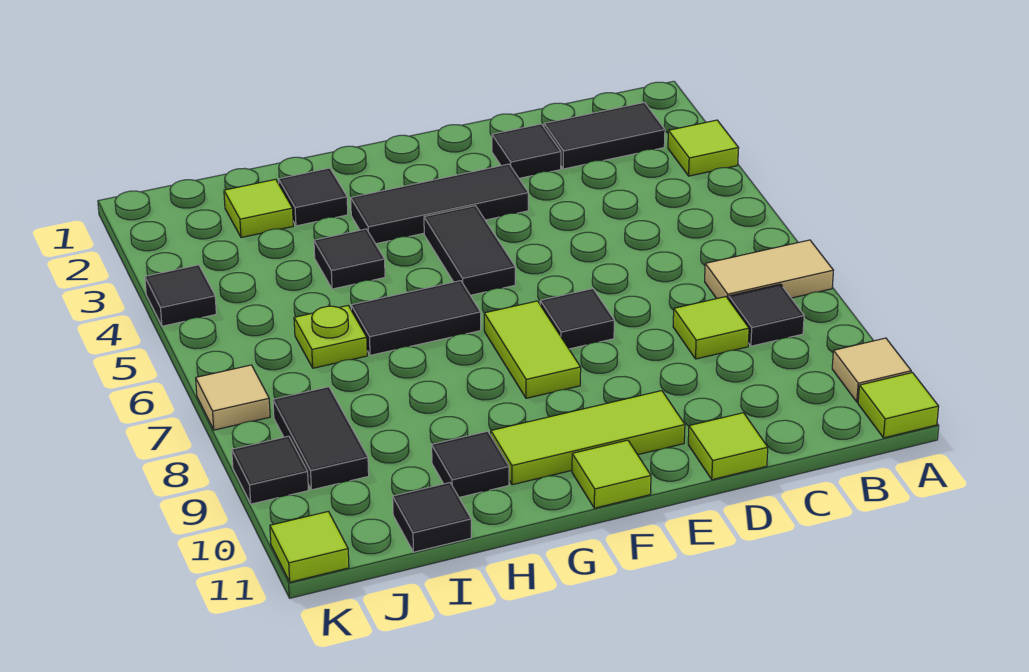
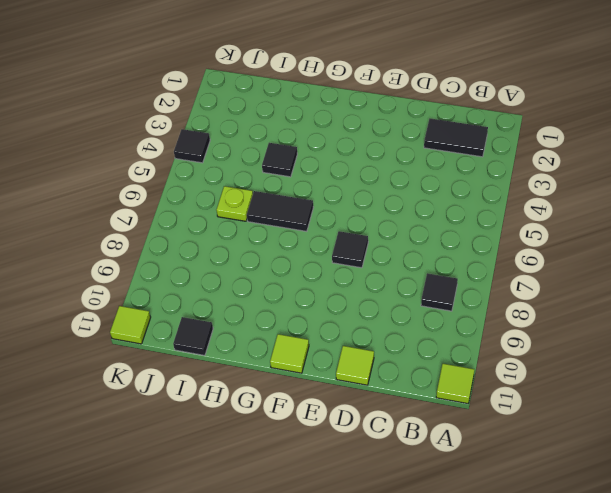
none -> lime tile A3 level 1
none -> tan tile A7:B7 level 1
none -> tan tile A10 level 1

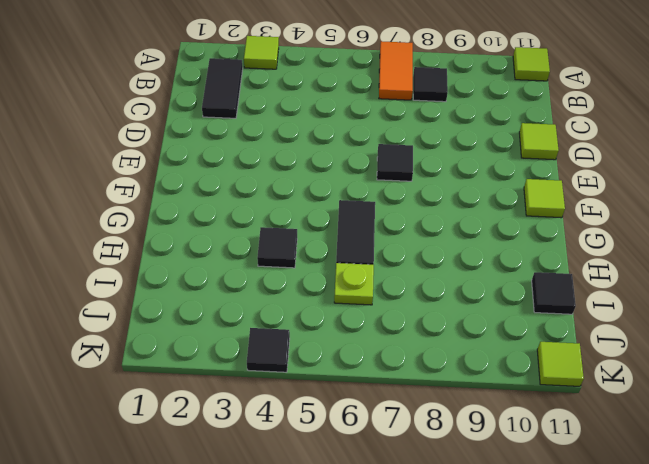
orange tile A7:B7 level 1 -> tan tile A7:B7 level 1
none -> tan tile A10 level 1
none -> lime tile C8 level 1
none -> black tile D2 level 1

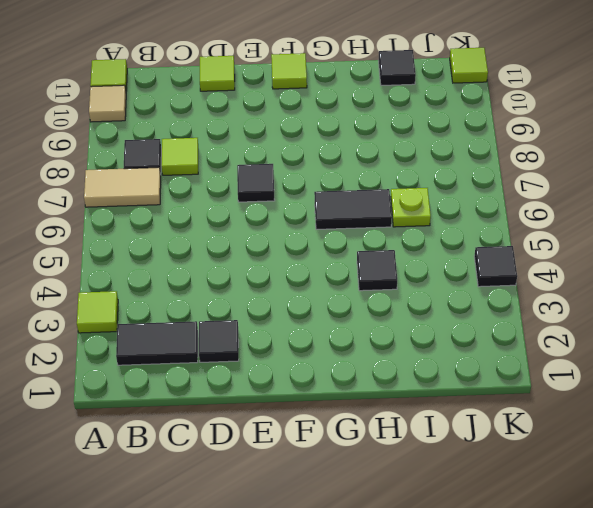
none -> black tile E3:G3 level 1
none -> lime tile E10:G10 level 1
none -> black tile F4:F5 level 1

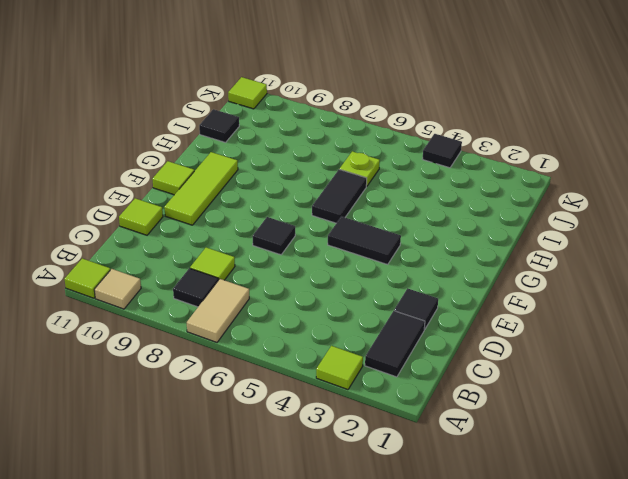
none -> black tile E3:G3 level 1
none -> lime tile F7:F8 level 1
none -> black tile H2 level 1

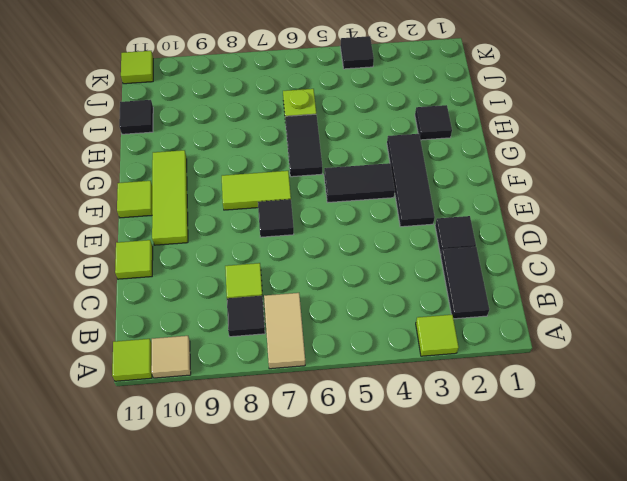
none -> black tile H4 level 1
none -> black tile H10 level 1
none -> lime tile I2 level 1

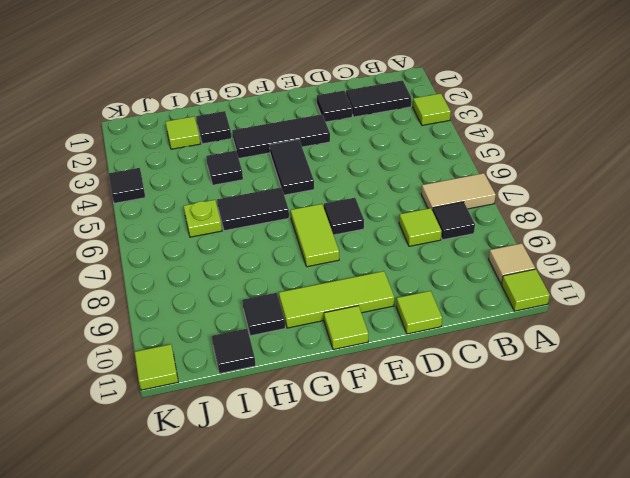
none -> black tile J8:J9 level 1
none -> tan tile K7 level 1
none -> black tile K9 level 1

